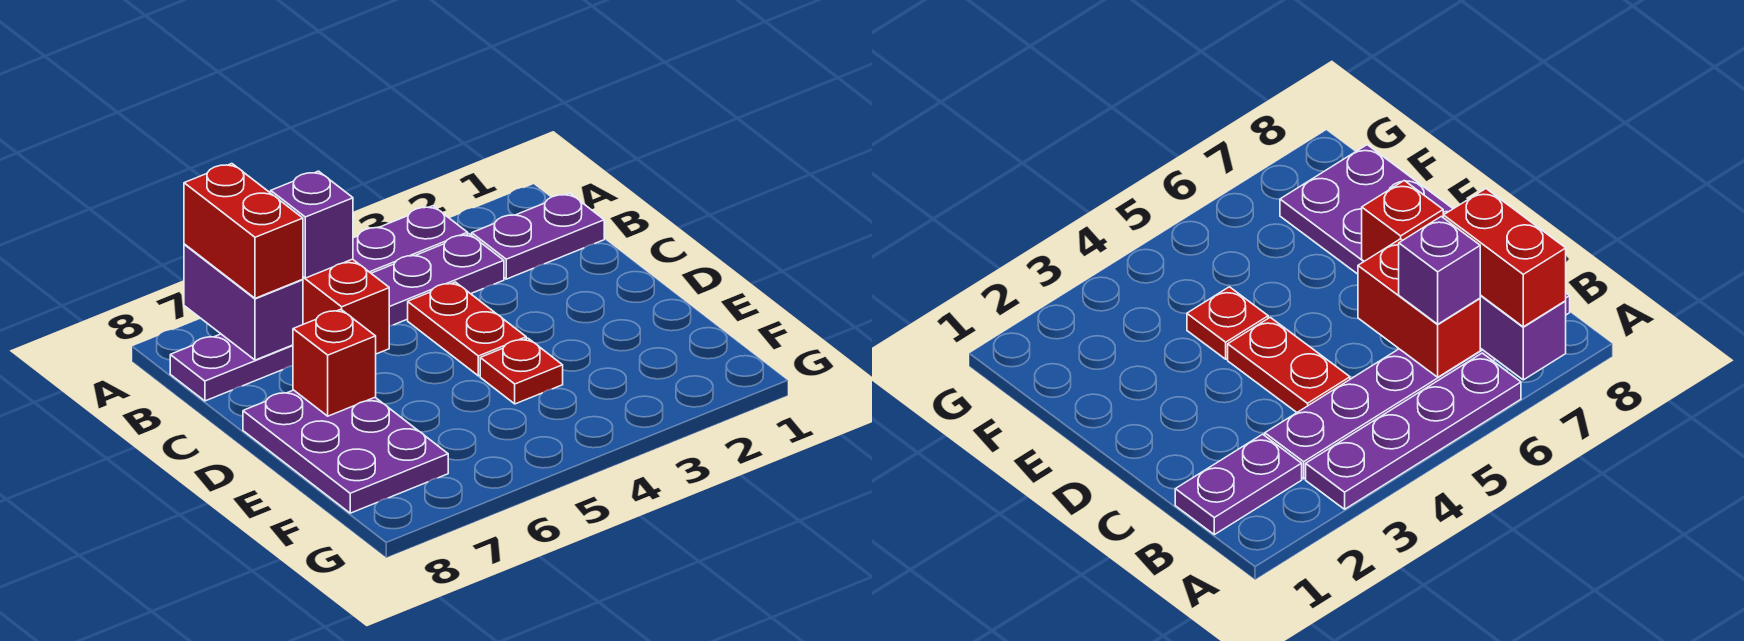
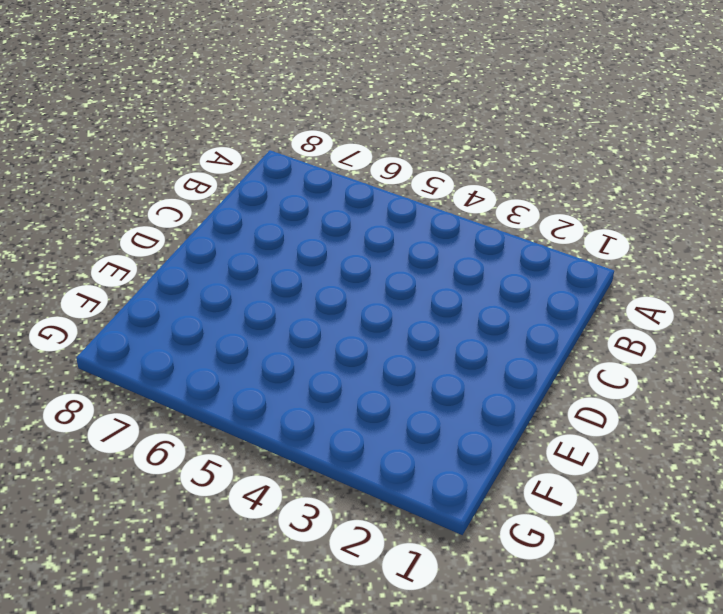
none -> purple plate A3:A6 level 1
none -> purple plate B1:B2 level 1

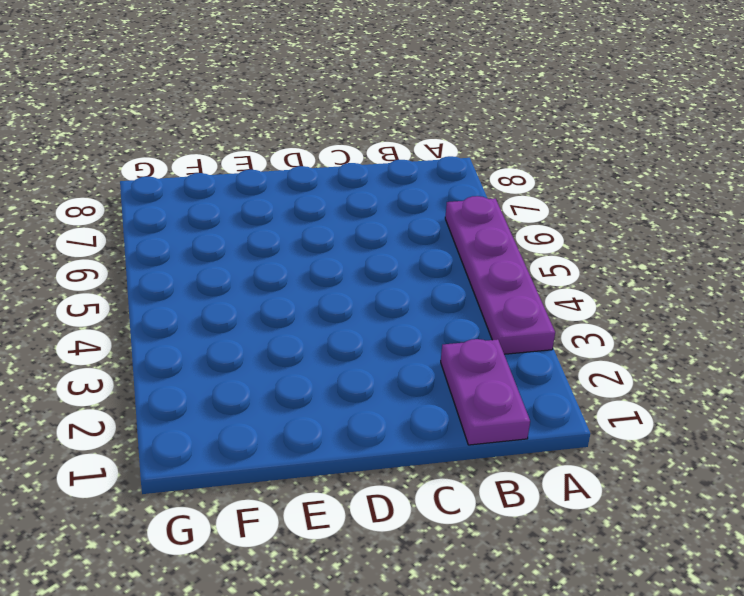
none -> purple plate B3:B8 level 1
none -> red plate C4:D4 level 1

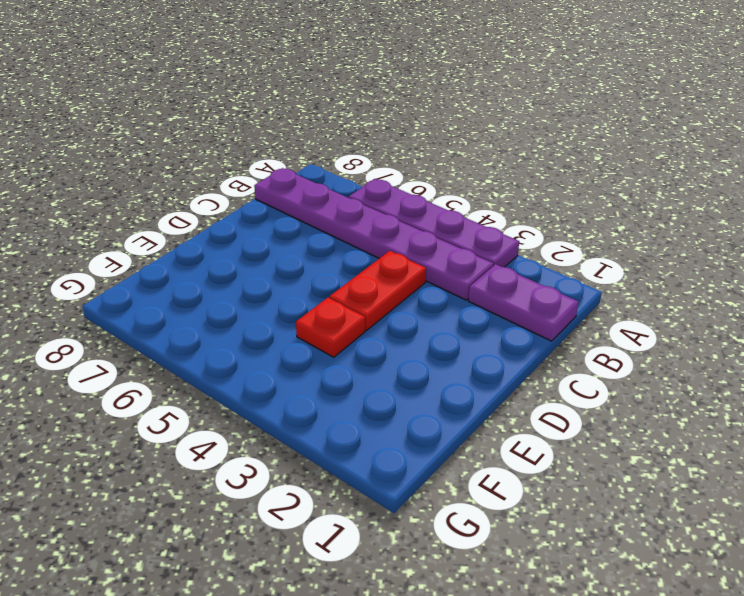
none -> purple plate D7:F8 level 1
none -> purple brick A7:B7 level 2

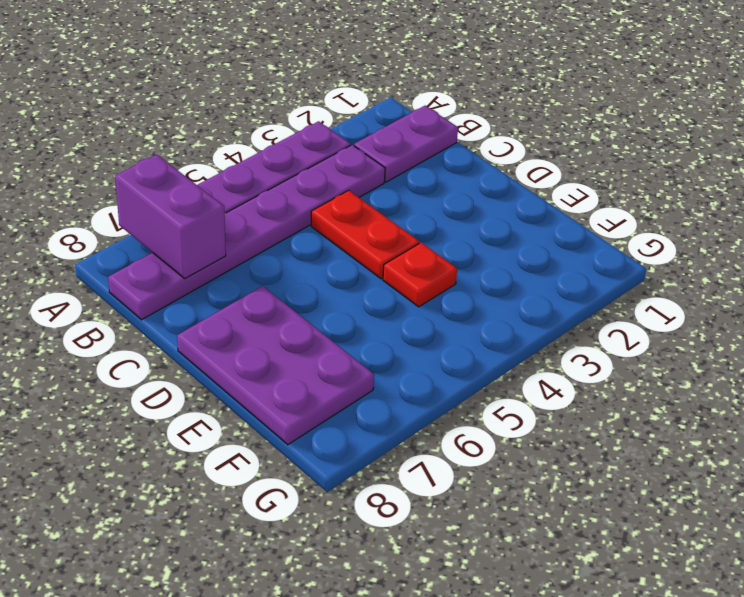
none -> red brick B6:C6 level 2
none -> red brick D7 level 2

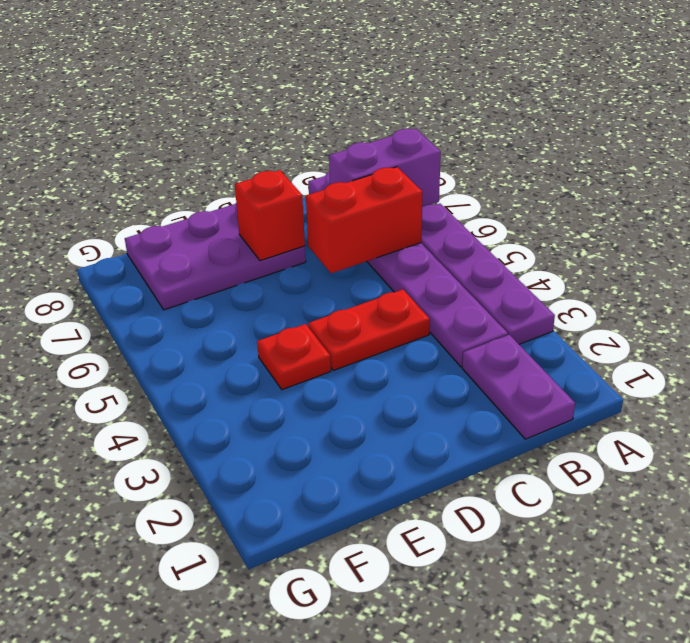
none -> red brick A7:B7 level 3
none -> purple brick B6 level 3

